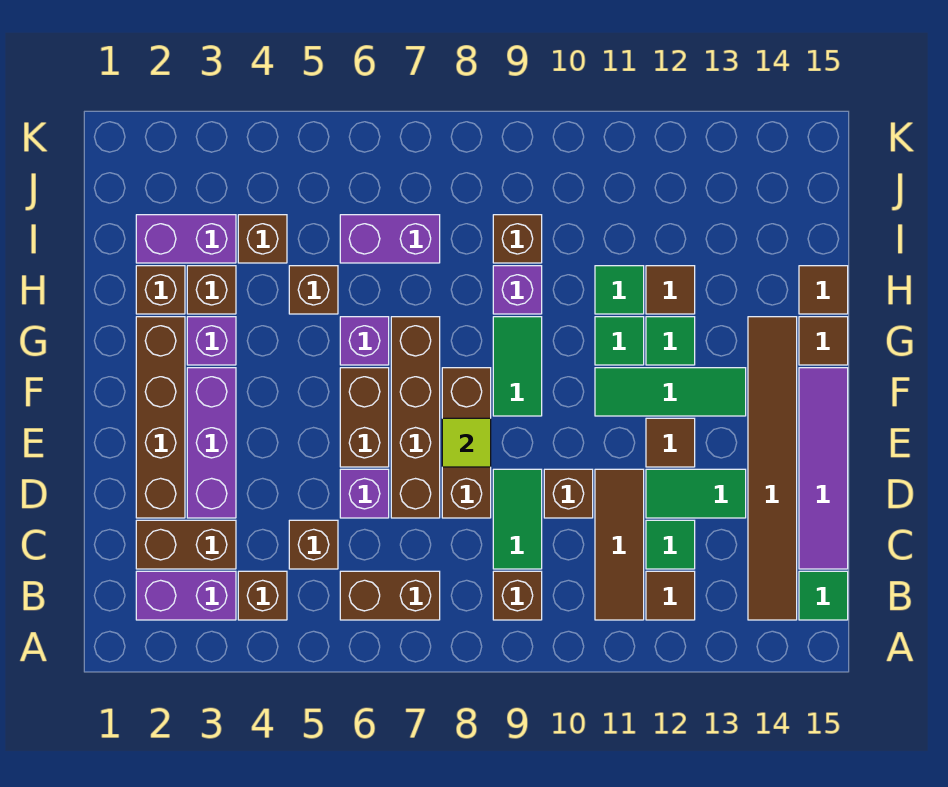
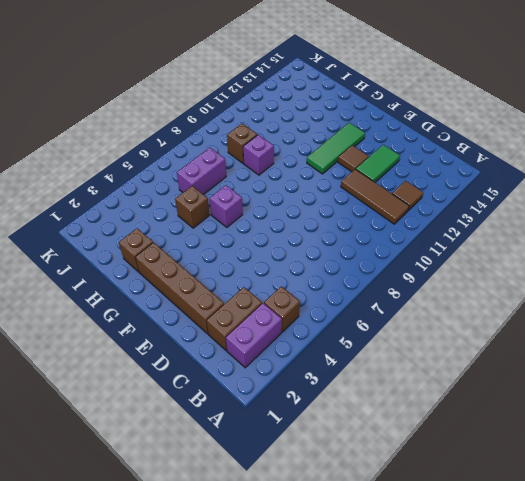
none -> brown brick B6:B7 level 1
none -> brown brick B9 level 1
none -> brown tile B14:G14 level 1
none -> green tile B15 level 1

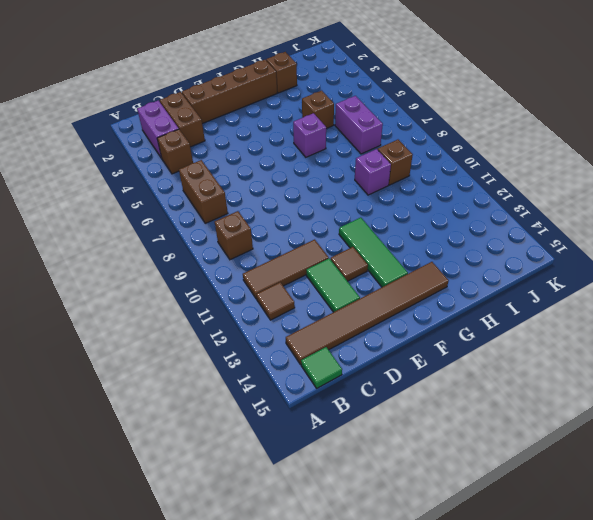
none -> brown brick C5 level 1
none -> green tile C9:D9 level 1
none -> green tile C12 level 1
none -> purple tile C15:F15 level 1

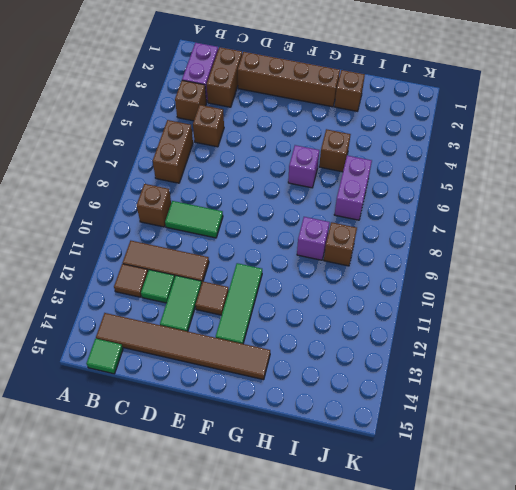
none -> purple tile C15:F15 level 1
none -> purple brick D3:F3 level 1
none -> purple brick D6 level 1
none -> brown brick D7:G7 level 1

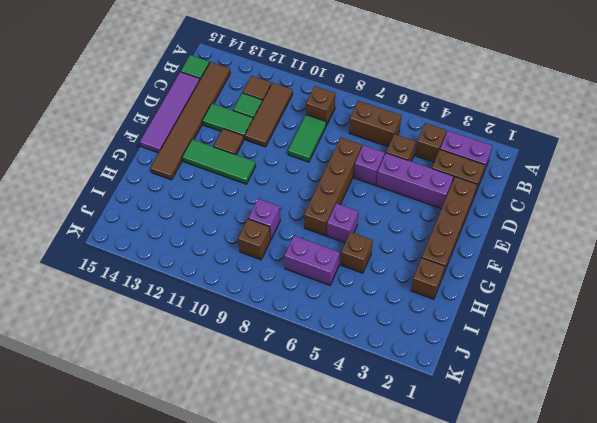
purple brick D3:D5 level 1 -> purple brick D3:F3 level 1
none -> brown brick D8:F8 level 1
none -> brown brick D10 level 1
none -> brown brick E6:F6 level 1
none -> green tile F9:G9 level 1

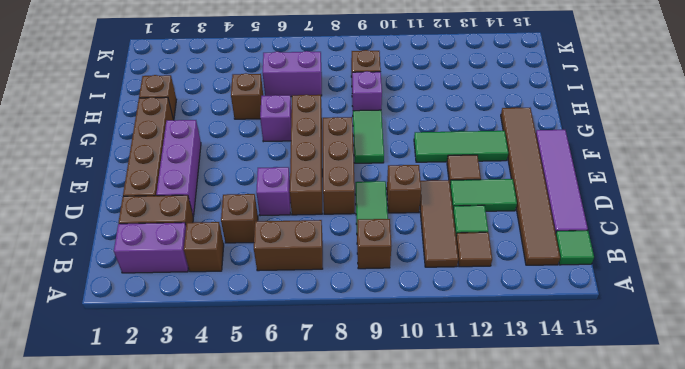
none -> brown brick E6:F6 level 1
none -> purple brick G3 level 1
none -> green tile G11 level 1
none -> green tile G12 level 1

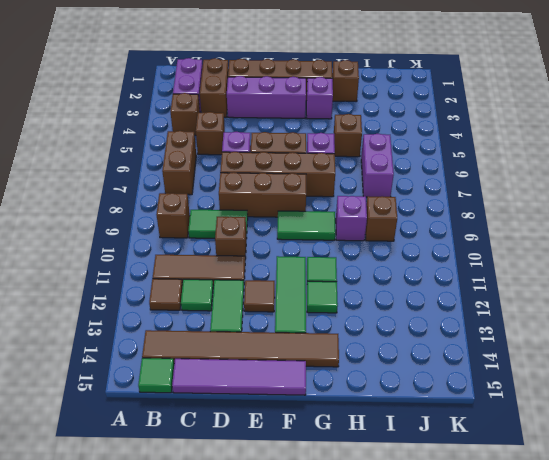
none -> brown tile G15 level 1
none -> brown brick H3 level 1
none -> green tile H11 level 1
none -> brown tile H12 level 1

